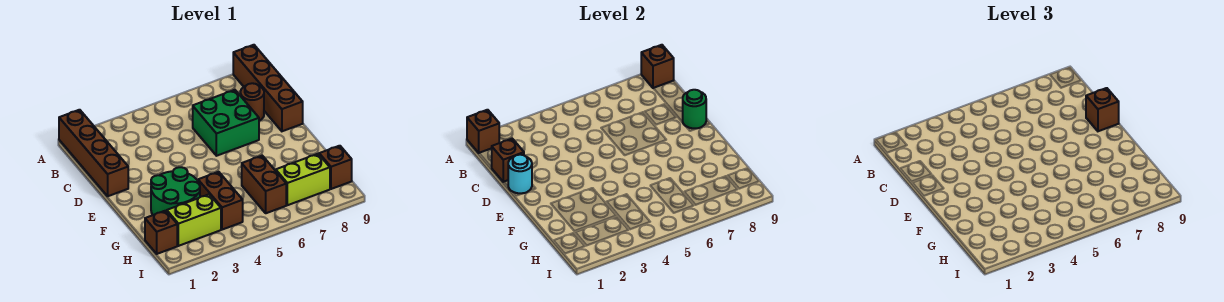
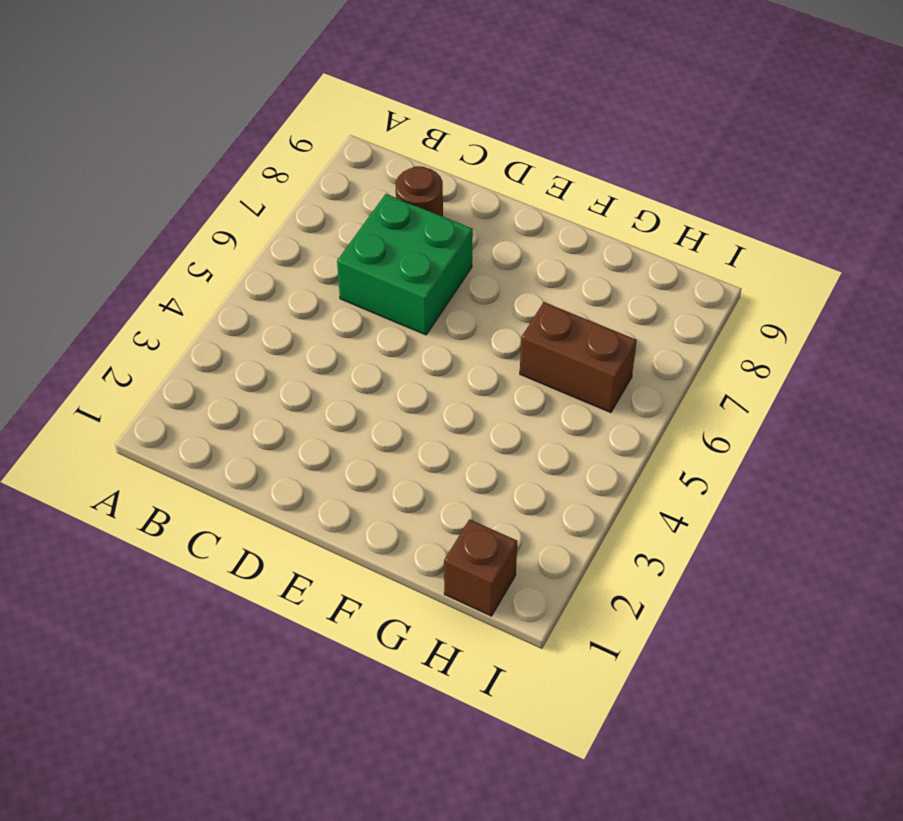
none -> brown brick A1:D1 level 1
none -> brown brick A9:D9 level 1
none -> green round brick F2:G3 level 1

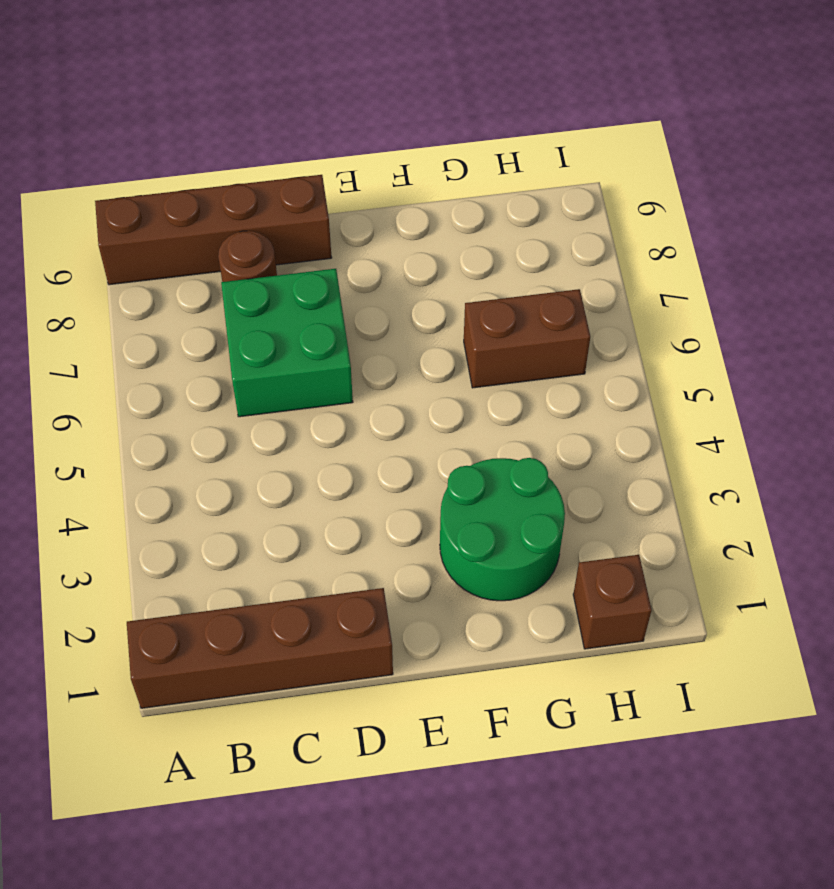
none -> brown brick G4:H4 level 1
none -> lime brick H2:H3 level 1
none -> lime brick H7:H8 level 1

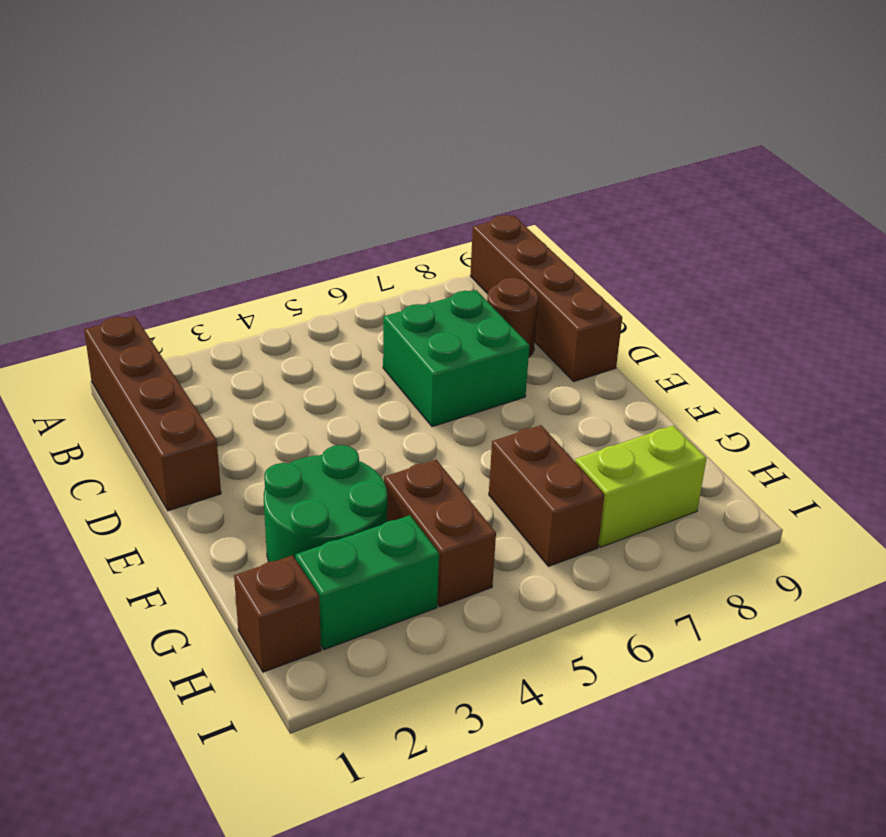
green brick H2:H3 level 1 -> lime brick H2:H3 level 1
none -> brown brick H9 level 1
none -> brown brick A1 level 2
none -> brown brick A9 level 2

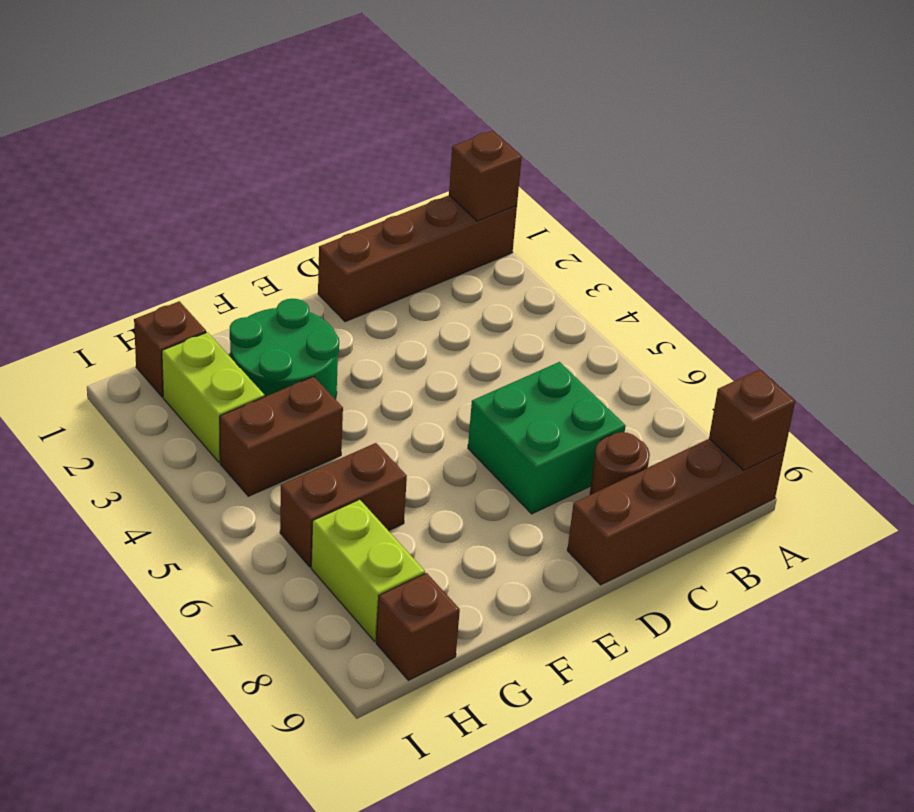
none -> brown brick C1 level 2
none -> cyan round brick D1 level 2
none -> green round brick D9 level 2

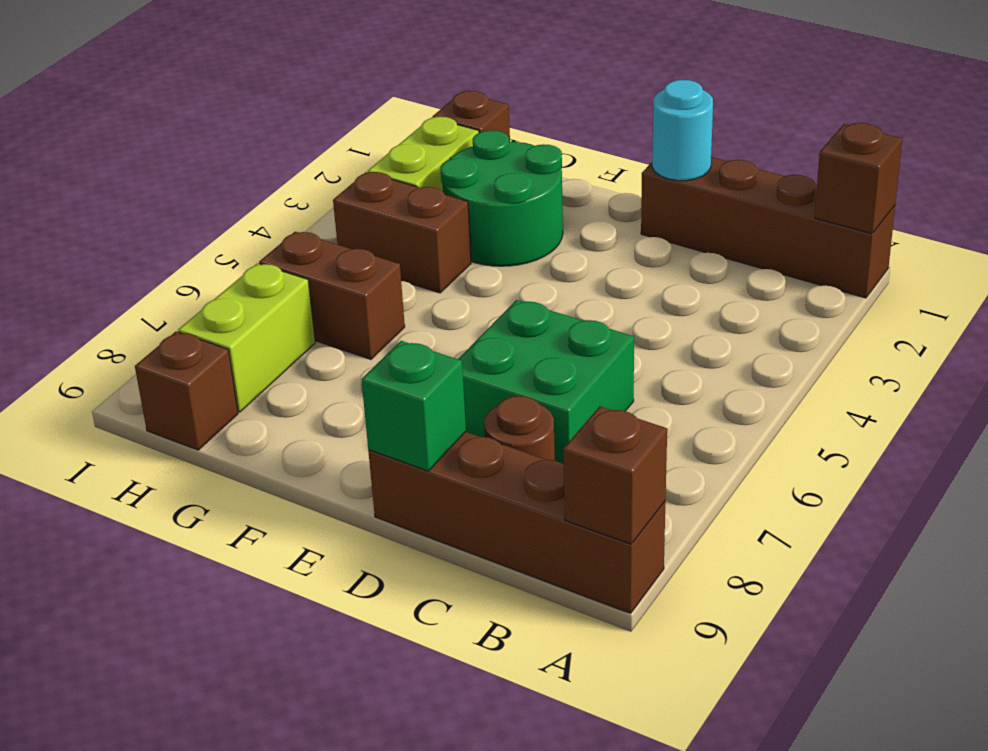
green brick D9 level 2 -> green round brick D9 level 2
none -> brown brick C1 level 2
none -> brown brick D9 level 3

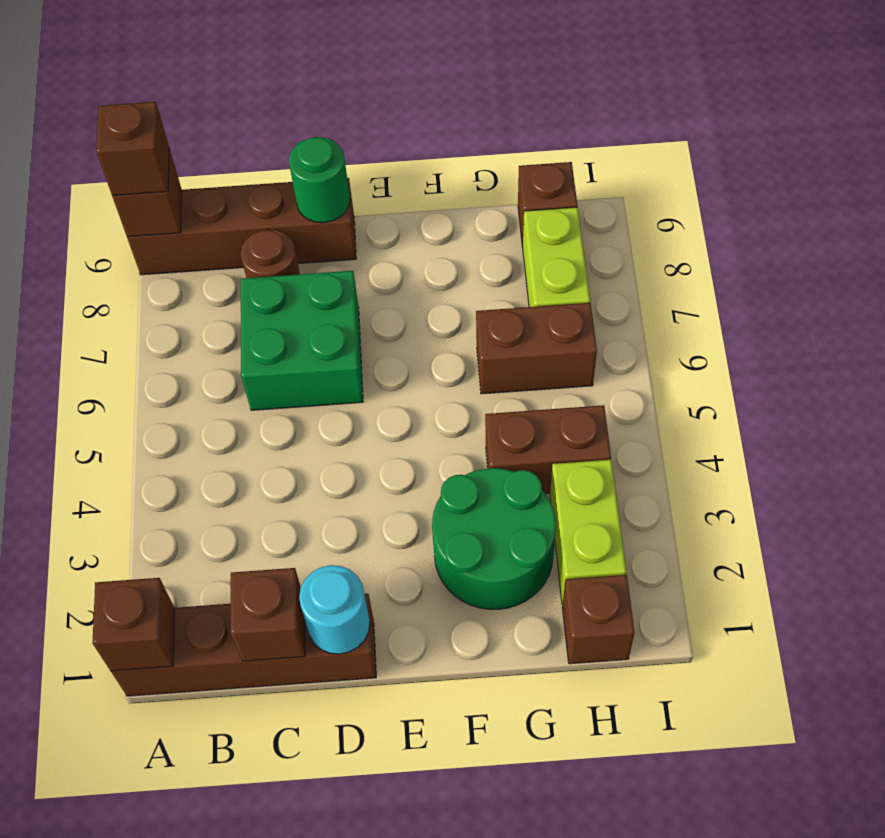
brown brick A9 level 3 -> brown brick D9 level 3

